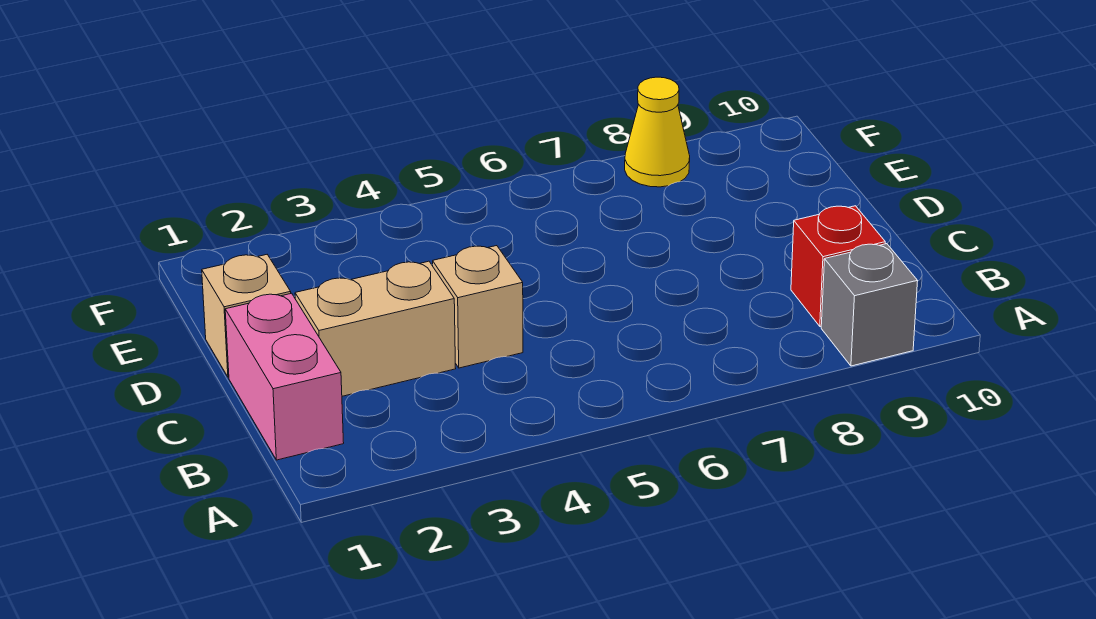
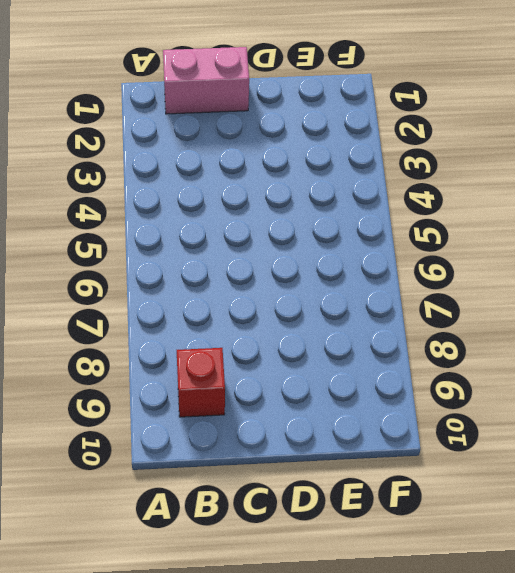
none -> grey brick A9 level 1
none -> tan brick C2:C3 level 1

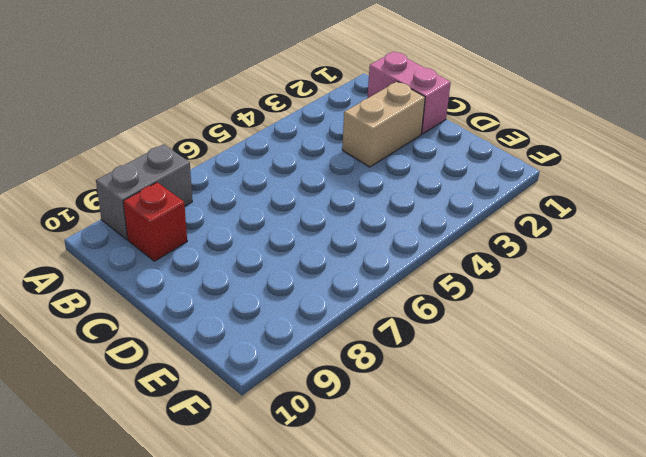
grey brick A8:A9 level 1 -> grey brick A9 level 1
none -> tan brick C4 level 1
none -> tan brick D1 level 1

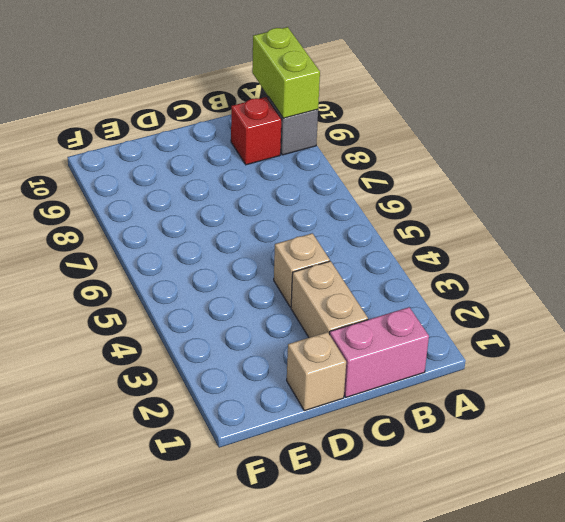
lime brick A9:A10 level 2 -> none
none -> yellow cone F8 level 1

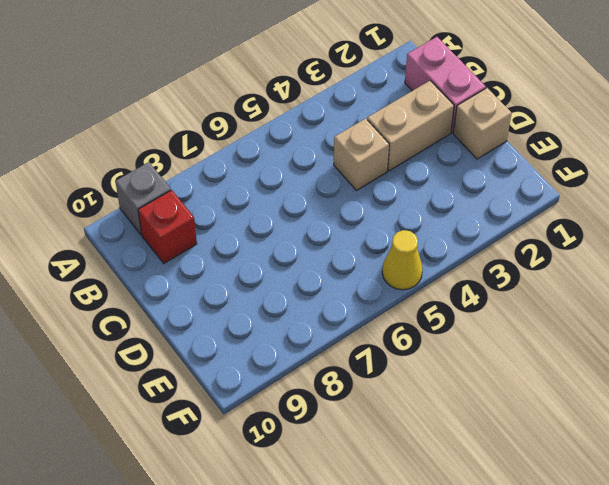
yellow cone F5 level 1 -> yellow cone F8 level 1

